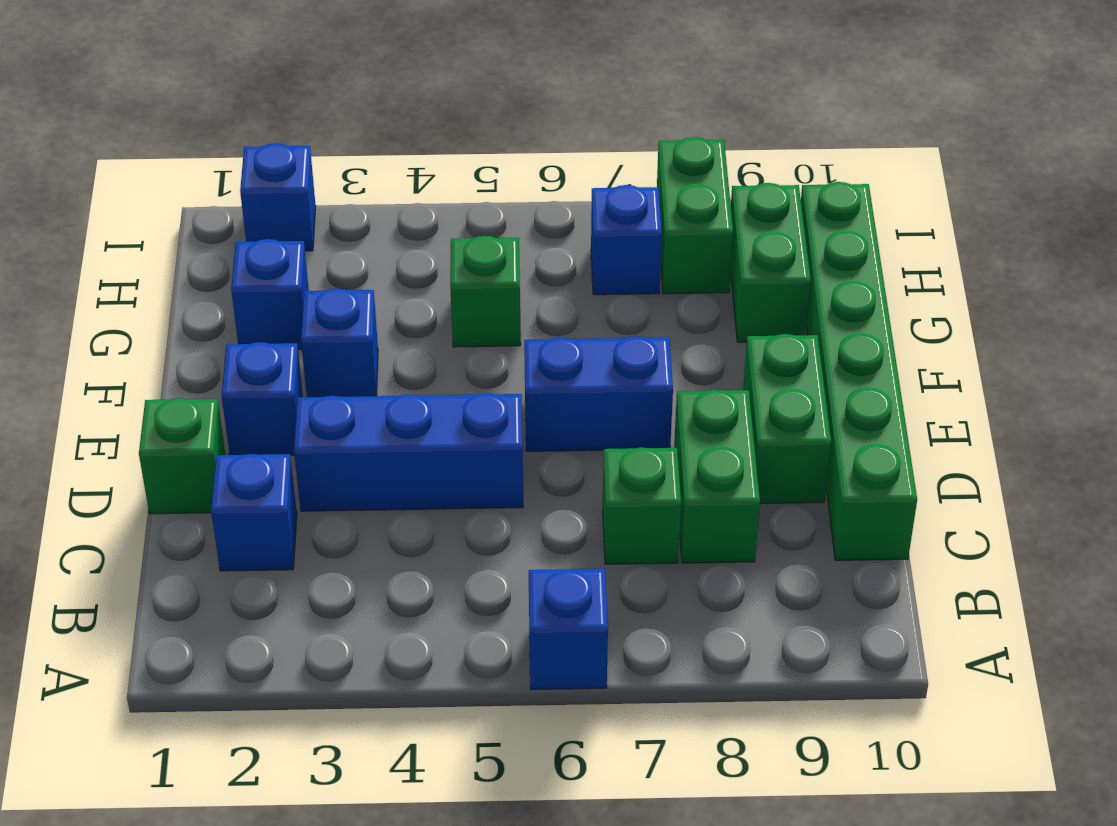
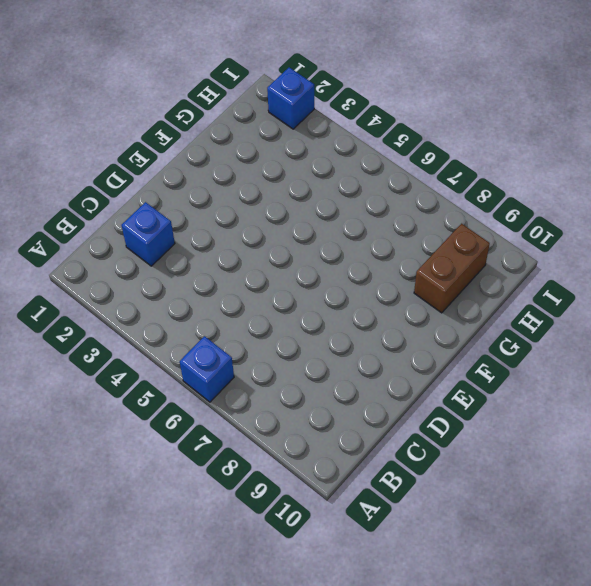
brown brick G9:H9 level 1 -> green brick G9:H9 level 1
none -> green brick C7 level 1
none -> green brick C8:D8 level 1
none -> green brick C10:H10 level 1

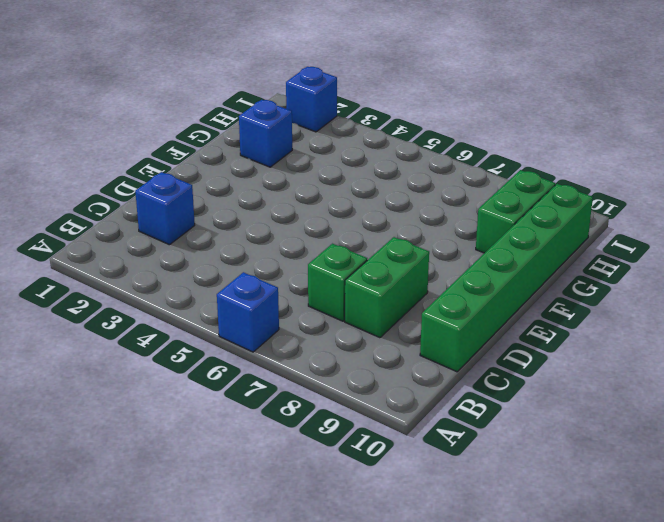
none -> green brick D1 level 1
none -> blue brick D3:D5 level 1
none -> green brick D9:E9 level 1

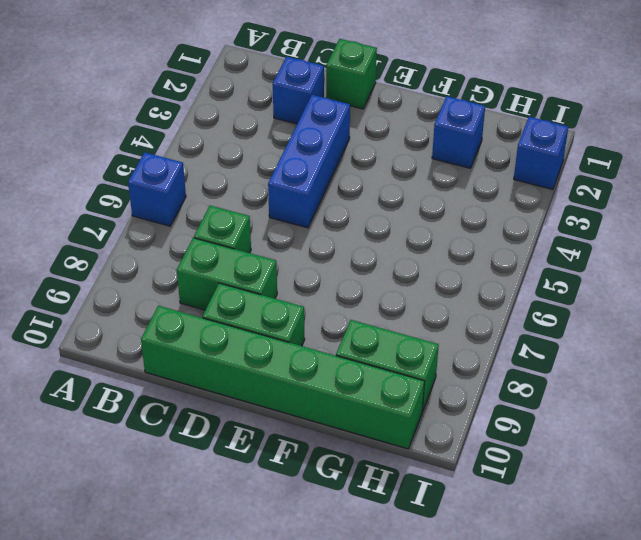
none -> blue brick E2 level 1
none -> blue brick E6:E7 level 1
none -> blue brick F3 level 1

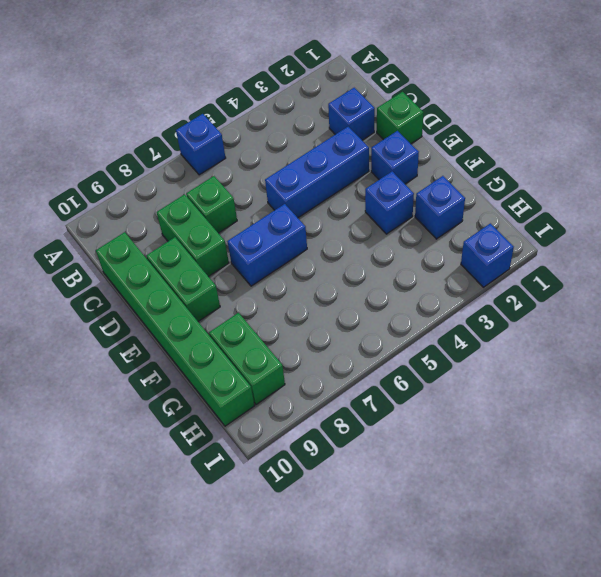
none -> green brick G5 level 1
none -> blue brick H7 level 1
none -> green brick H8:I8 level 1

